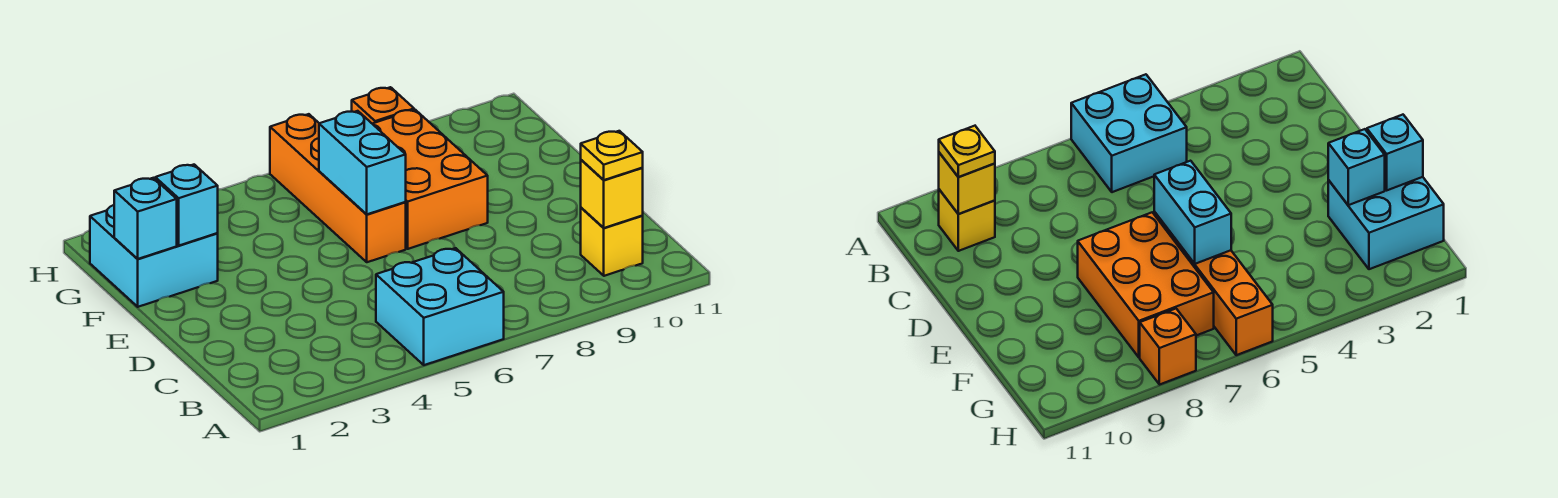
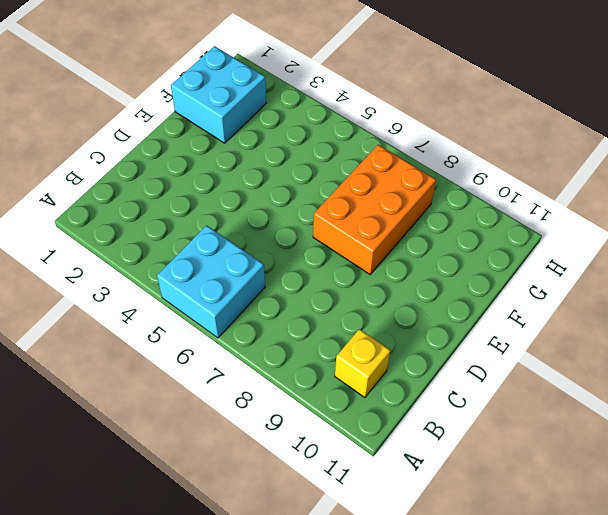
none -> orange brick E6:H6 level 1
none -> orange brick H8 level 1

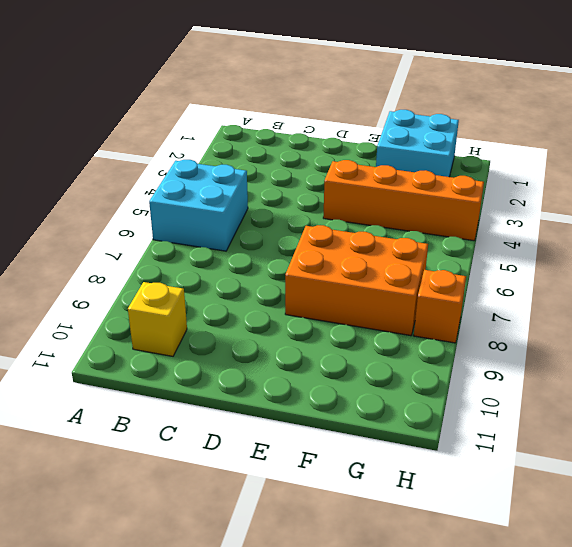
orange brick E4:H4 level 1 -> orange brick E6:H6 level 1
none -> yellow brick B10 level 2
none -> cyan brick E6:F6 level 2

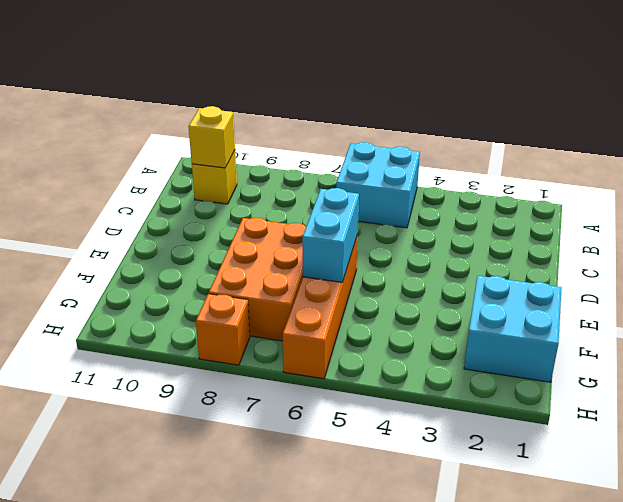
none -> cyan brick F1 level 2
none -> cyan brick F2 level 2

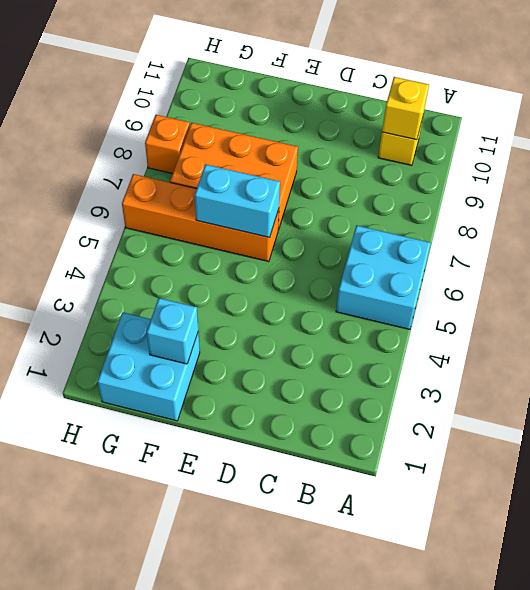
none -> cyan brick F1 level 2
none -> yellow plate B10 level 3

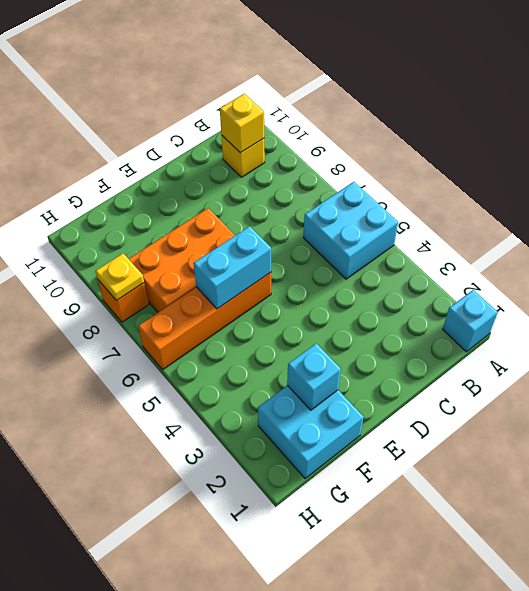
cyan brick A1 level 1 -> cyan brick F1 level 2
yellow plate H8 level 2 -> yellow plate B10 level 3

